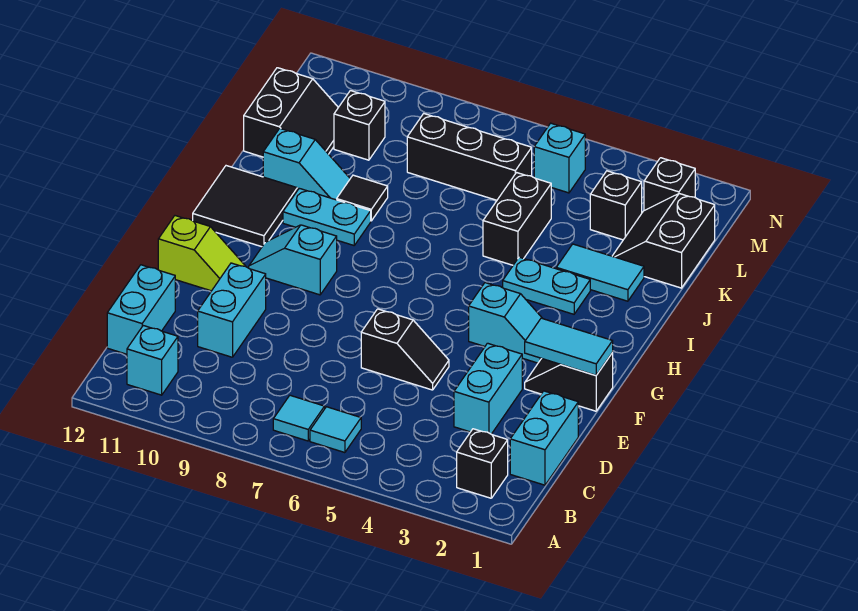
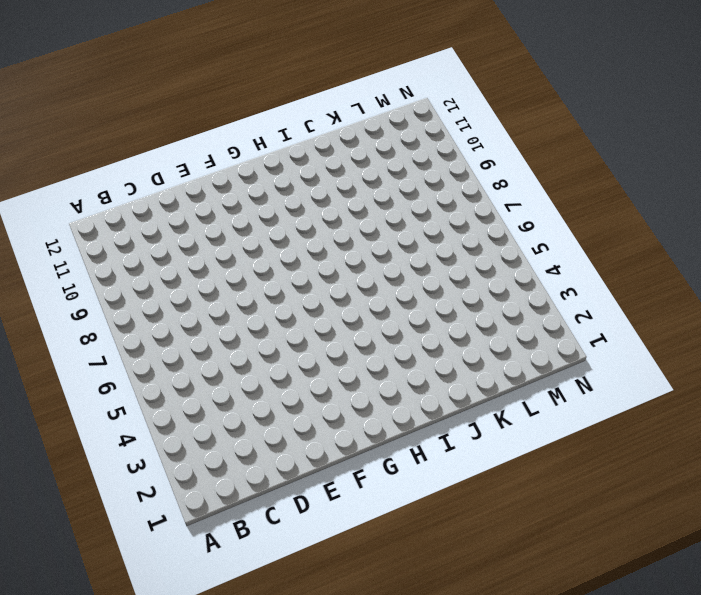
none -> black brick B2 level 1
none -> cyan tile B6 level 1
none -> cyan tile B7 level 1

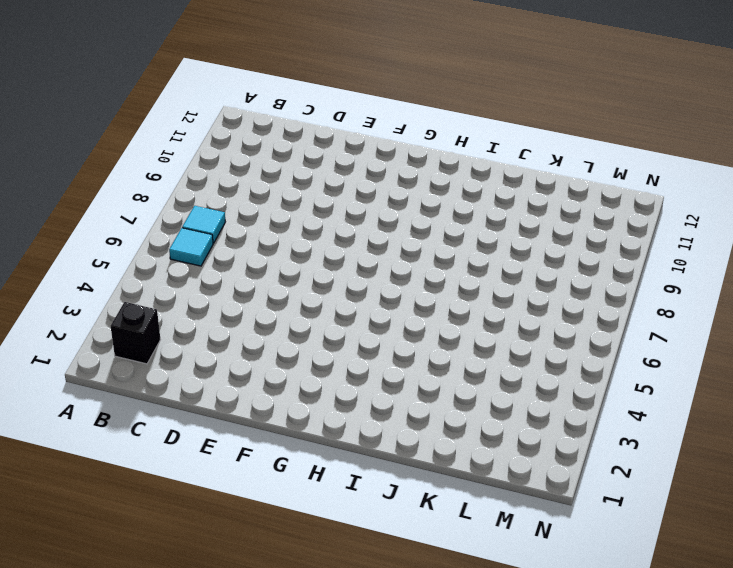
none -> cyan brick B11 level 1
none -> cyan brick C1:D1 level 1
none -> cyan brick C12:D12 level 1

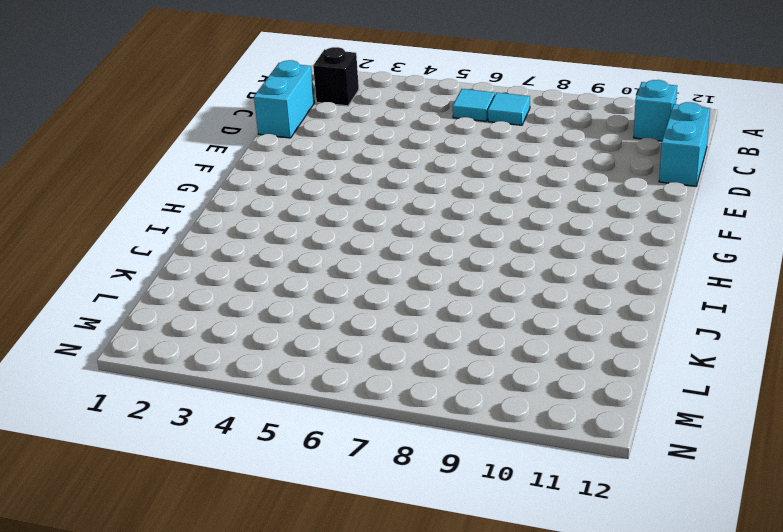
none -> cyan brick D3:E3 level 1
none -> cyan brick D10:E10 level 1
none -> black slope E5:E6 level 1 top 6

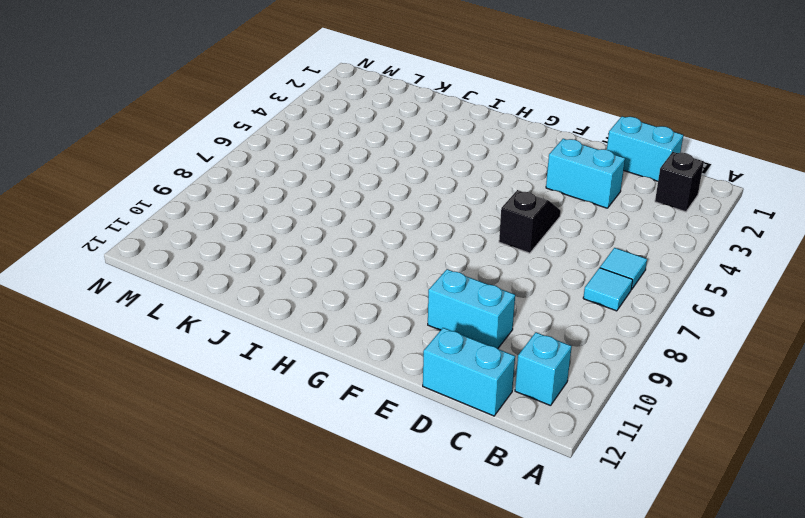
none -> black slope F1:F2 level 1 top 1
none -> lime slope F11:F12 level 1 top 12
none -> cyan slope G3:G4 level 1 top 4

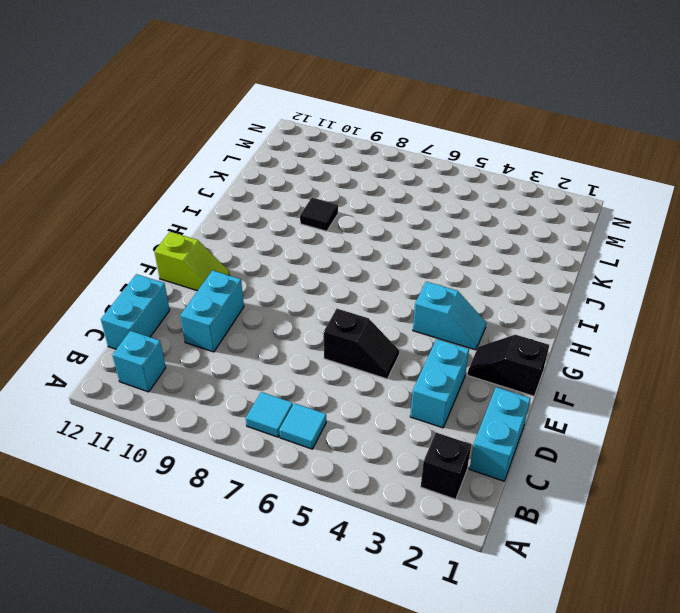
none -> cyan slope G9:G10 level 1 top 9
none -> black tile H11:I12 level 1
none -> cyan plate I3:I4 level 1

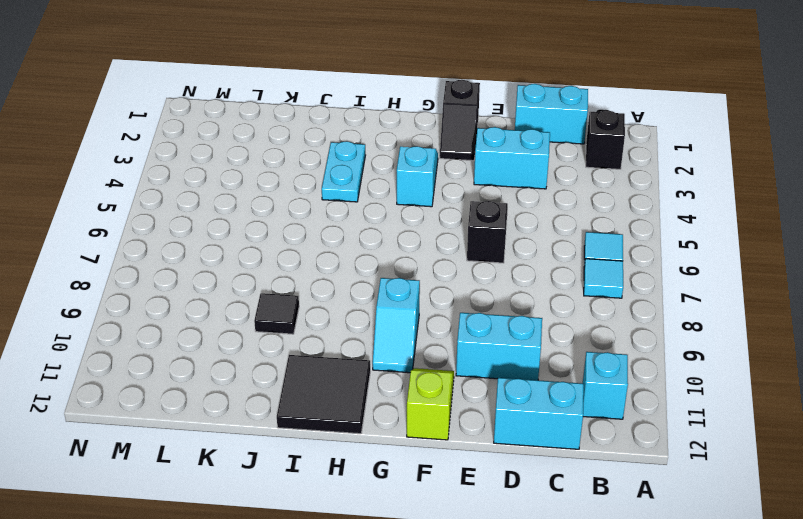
none -> cyan plate I9:I10 level 1
none -> cyan tile J2:J3 level 1
none -> black brick J5:K5 level 1

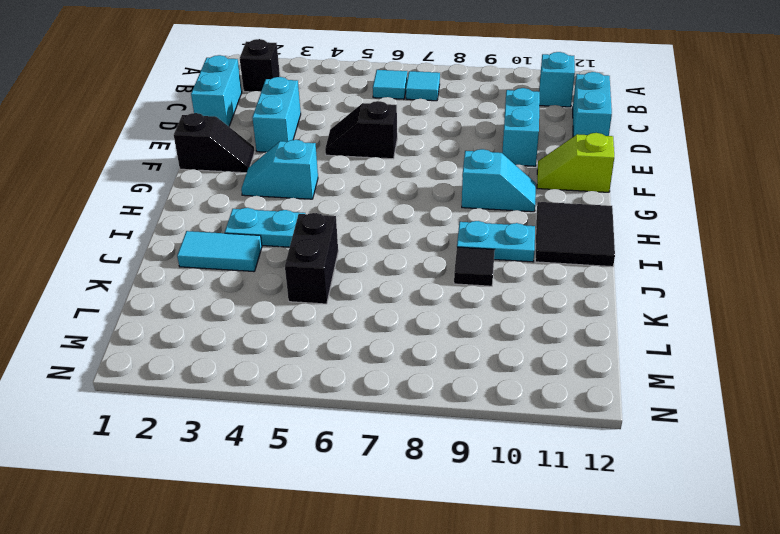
none -> cyan slope J10:J11 level 1 top 11
none -> black slope K1:L2 level 1 top 1
none -> black slope K11:L12 level 1 top 12

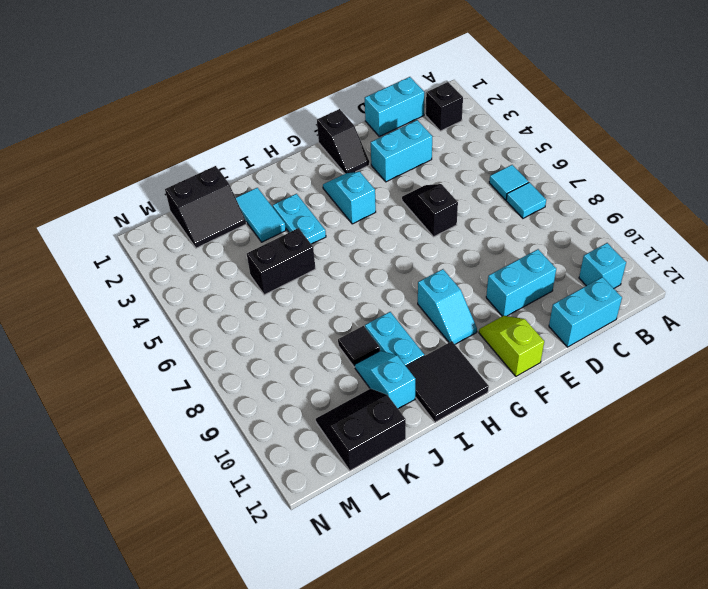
none -> black brick L3 level 1
none -> black brick L6:L8 level 1
none -> black brick L10 level 1

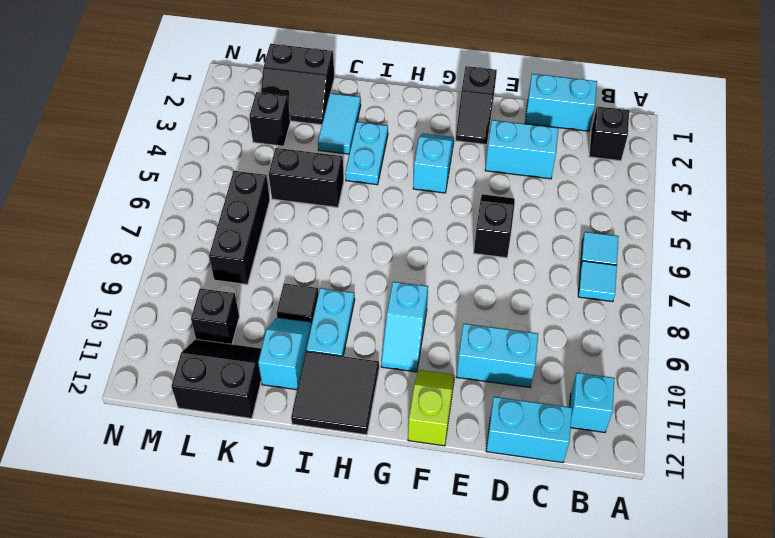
none -> black brick M2 level 1
none -> cyan brick M5 level 1
none -> cyan tile F1:F2 level 2

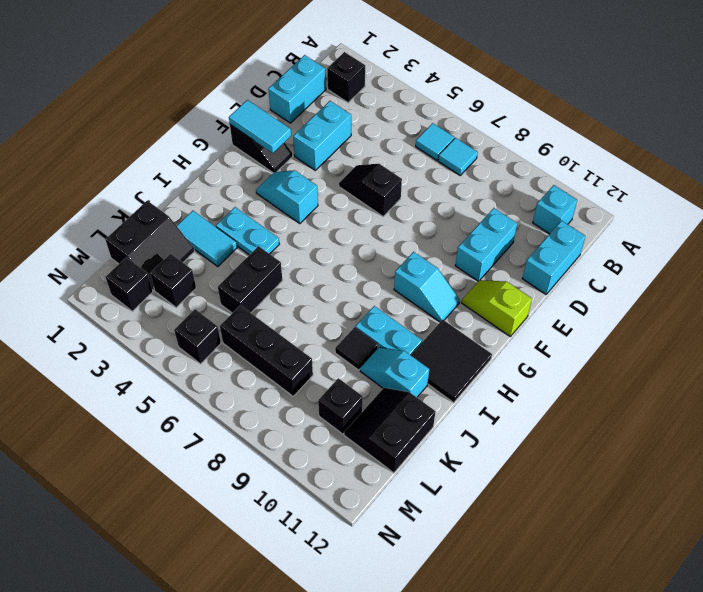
black brick M5 level 1 -> cyan brick M5 level 1

